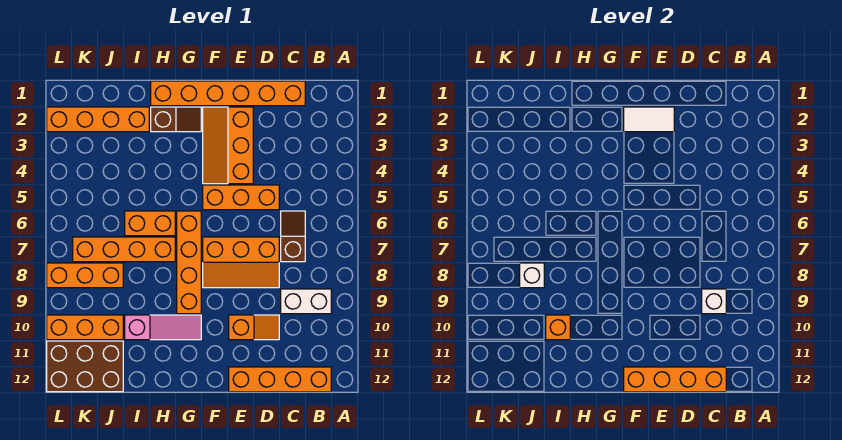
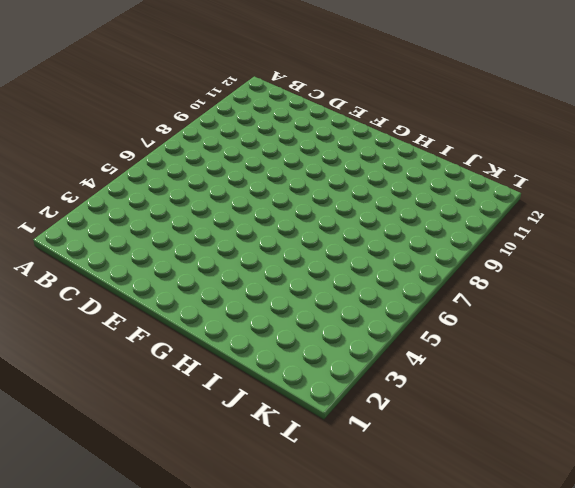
none -> white brick B9:C9 level 1
none -> orange brick B12:E12 level 1
none -> orange brick C1:H1 level 1

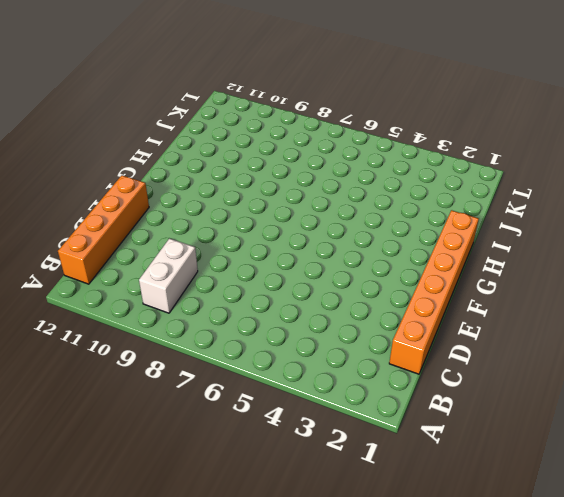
none -> brown slope C6:C7 level 1 top 7
none -> orange brick D5:F5 level 1
none -> orange slope D7:F8 level 1 top 7

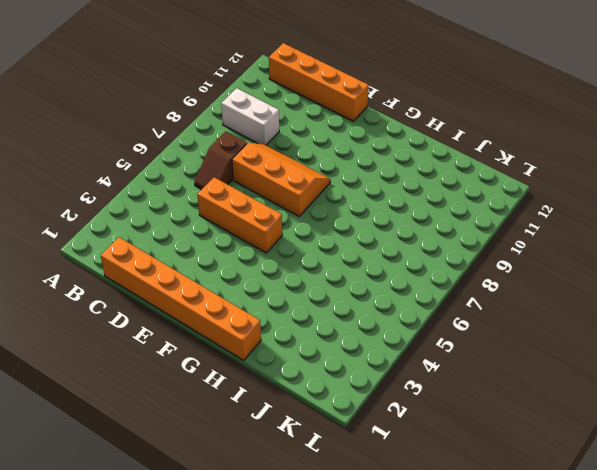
none -> orange slope D10:E10 level 1 top E
none -> orange slope E2:F4 level 1 top E
none -> brown slope G2:H2 level 1 top H

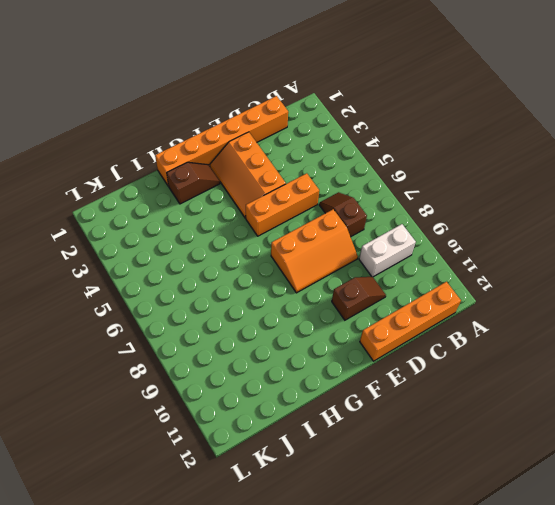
brown slope D10:E10 level 1 top E -> orange slope D10:E10 level 1 top E
none -> orange brick G6:G9 level 1
none -> pink slope G10:I10 level 1 top I
none -> orange brick H6:I6 level 1

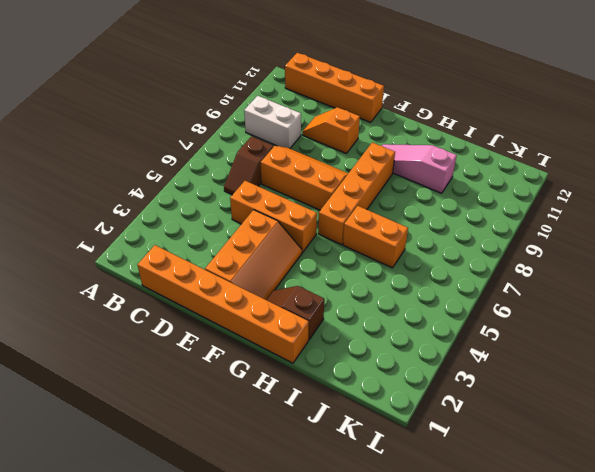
none -> orange brick H7:K7 level 1
none -> orange brick I2:L2 level 1
none -> orange brick J8:L8 level 1

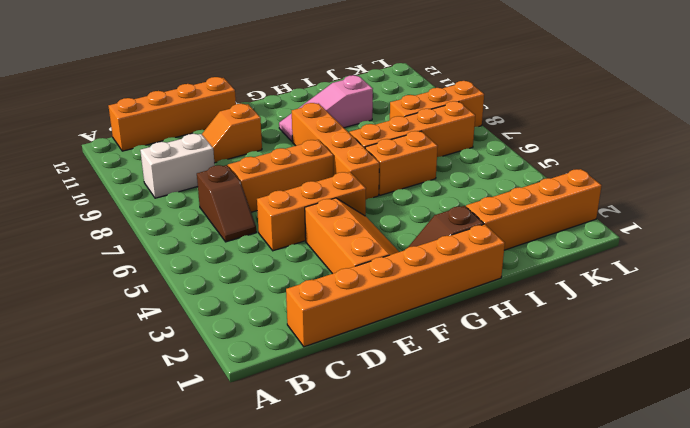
none -> orange brick J10:L10 level 1
none -> brown brick J11:L12 level 1
none -> white brick C9 level 2

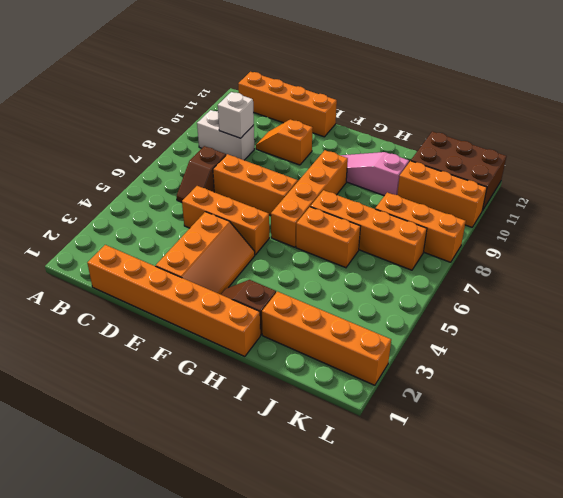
none -> orange brick C12:F12 level 2
none -> white tile E2:F2 level 2
none -> orange brick I10 level 2

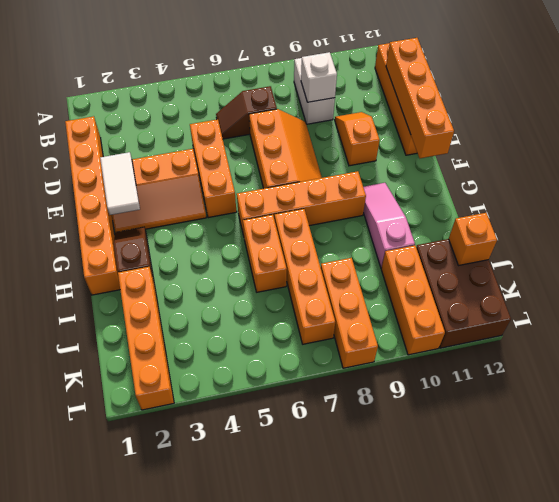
orange brick J12 level 2 -> orange brick I10 level 2
none -> white brick J8 level 2

